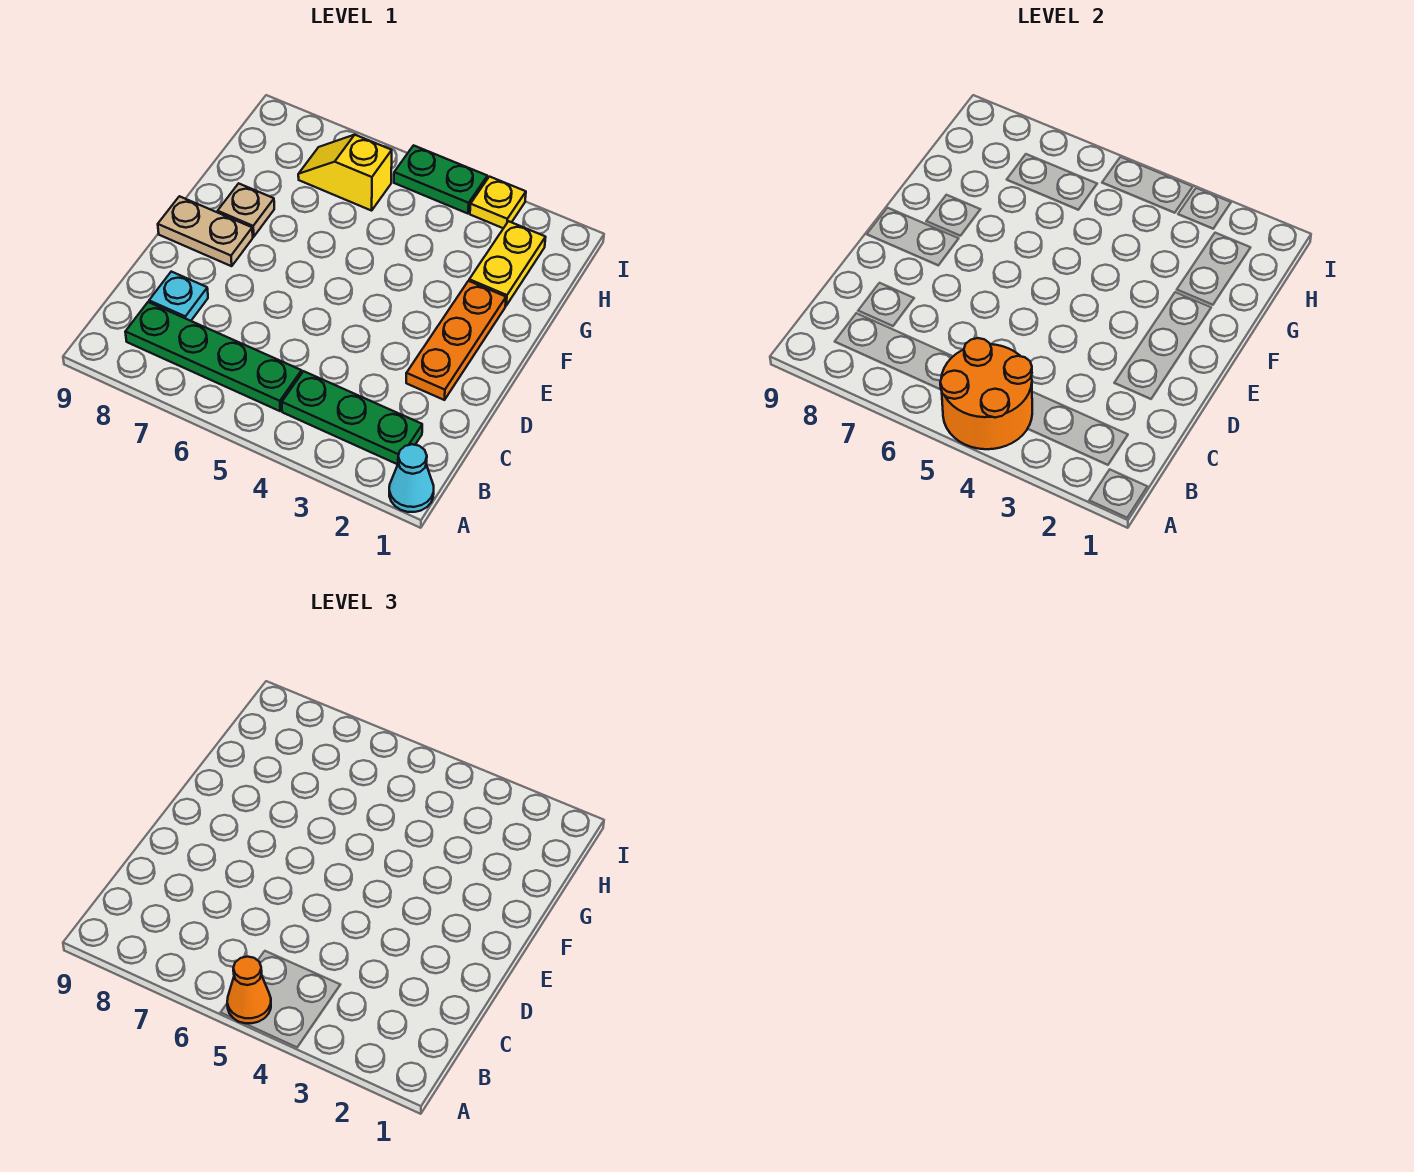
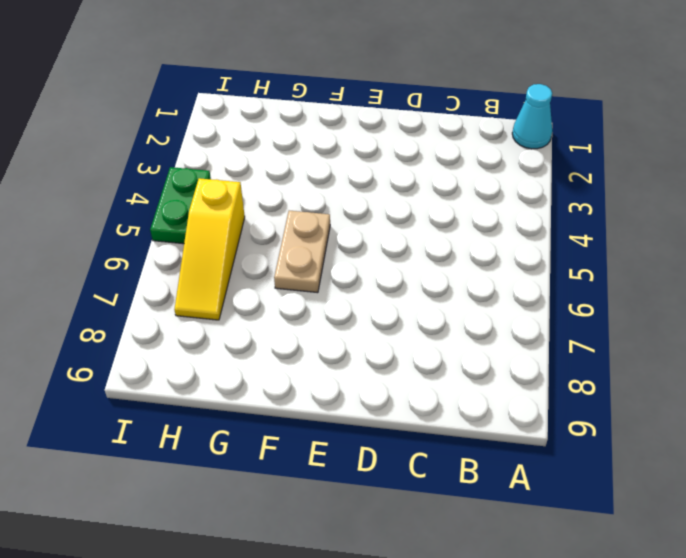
tan plate F5:F6 level 1 -> tan plate E8:E9 level 1
yellow slope H5:H7 level 1 top 5 -> yellow slope H6:H7 level 1 top 6
none -> green plate B2:B4 level 1
none -> green plate B5:B8 level 1
none -> cyan plate C8 level 1

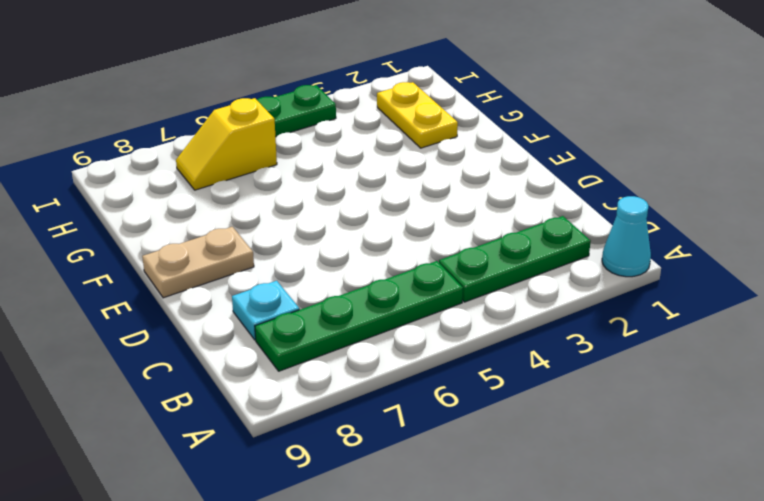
none -> orange plate D2:F2 level 1
none -> tan plate F8 level 1
none -> yellow plate I3 level 1

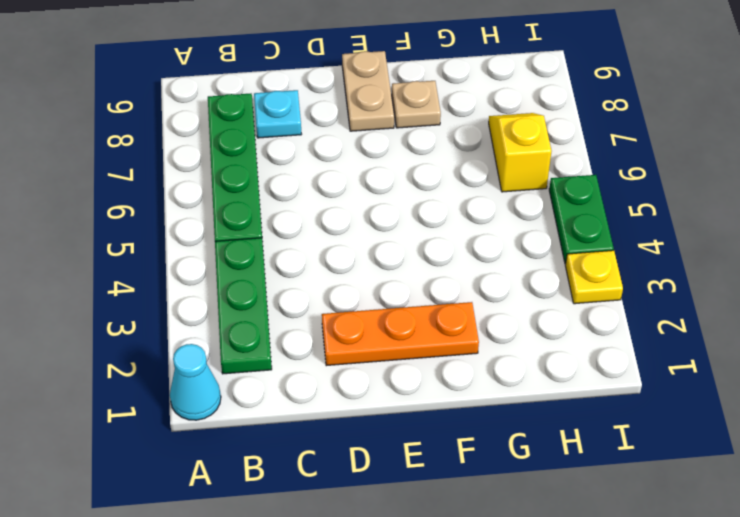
none -> yellow plate G2:H2 level 1
none -> orange round brick A4:B5 level 2
none -> orange cone A5 level 3

